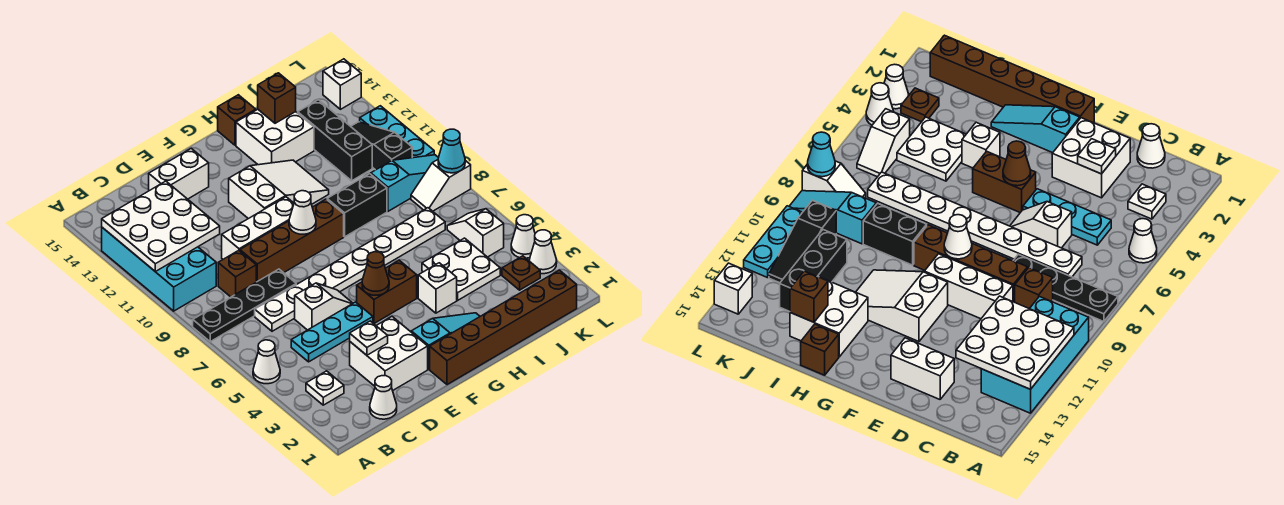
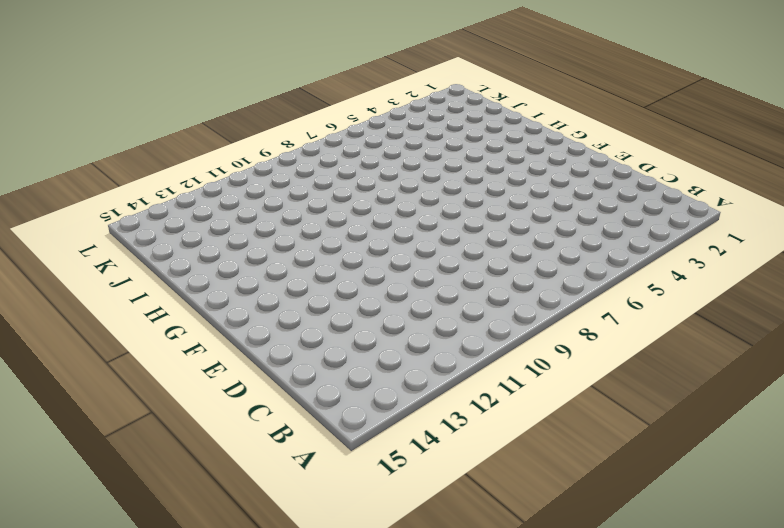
none -> white cone A5 level 1
none -> black plate A8:D8 level 1
none -> cyan brick A10:B13 level 1
none -> white plate B3 level 1

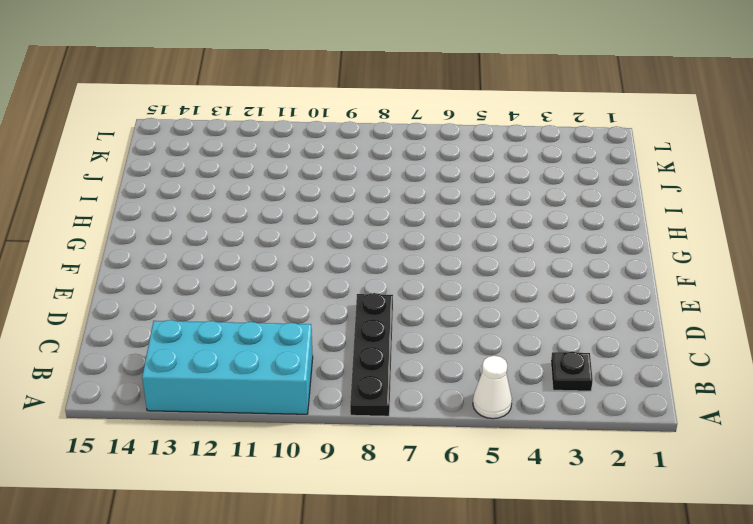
black plate B3 level 1 -> white plate B3 level 1
none -> white cone C1 level 1
none -> cyan plate C5:E5 level 1
none -> white plate C7:J7 level 1
none -> brown brick C9 level 1

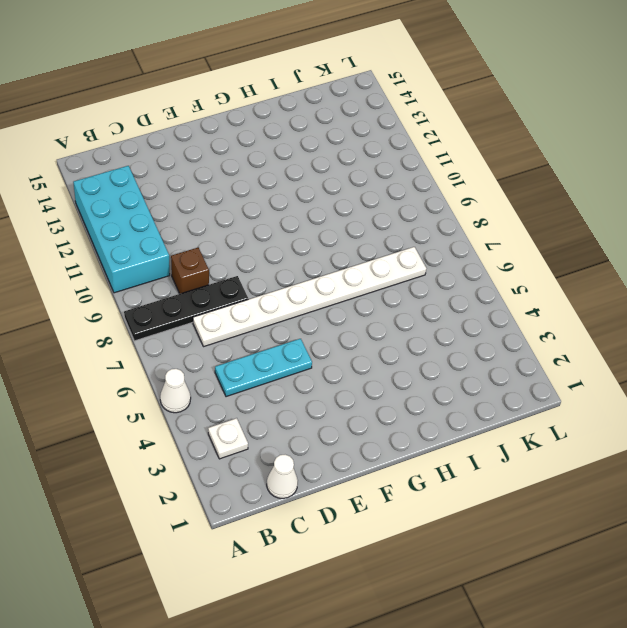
none -> white brick D2:E3 level 1
none -> white slope D6:E6 level 1 top D
none -> brown brick D9:G9 level 1
none -> white brick D10:F10 level 1

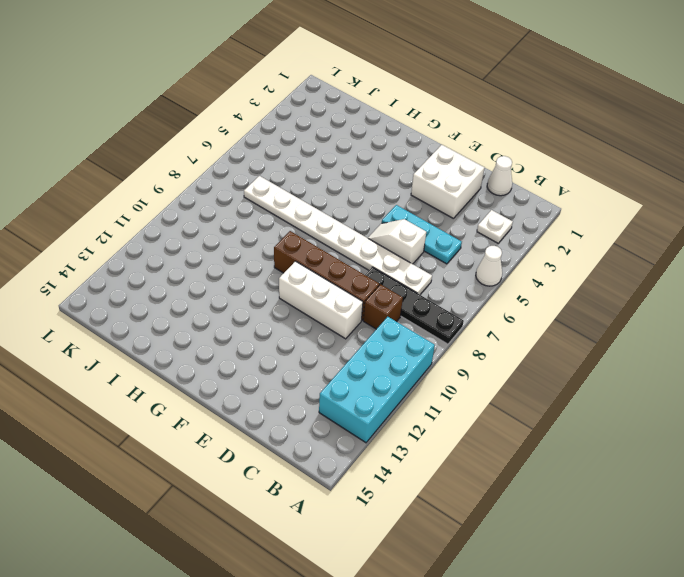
none -> white brick D14:E14 level 1
none -> brown brick F1:K1 level 1
none -> cyan slope F2:H2 level 1 top F
none -> brown brick F5:G5 level 1

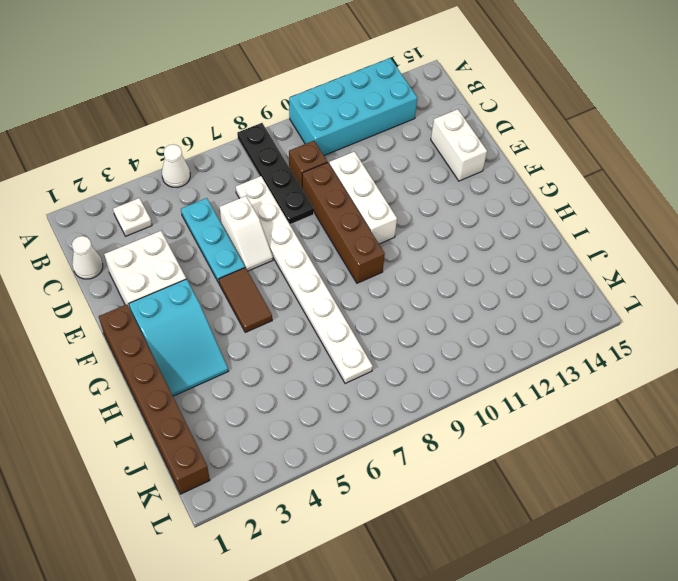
cyan slope F2:H3 level 1 top F -> cyan slope F2:H2 level 1 top F
brown tile F5:G5 level 1 -> brown brick F5:G5 level 1
none -> white slope F11:H12 level 1 top F
none -> white brick H4 level 1
none -> black brick H9:I9 level 1
none -> white brick H13:I14 level 1

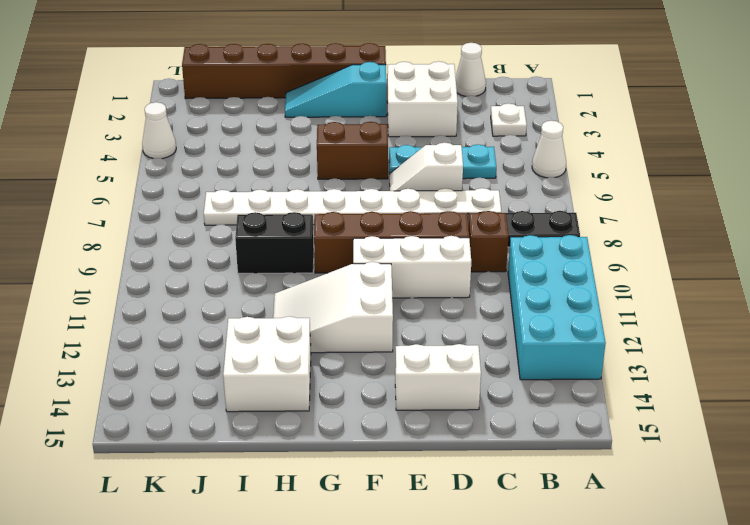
none -> white brick H4 level 1
none -> brown brick H15 level 1
none -> white plate I4:J5 level 1
none -> cyan slope J9:L9 level 1 top J

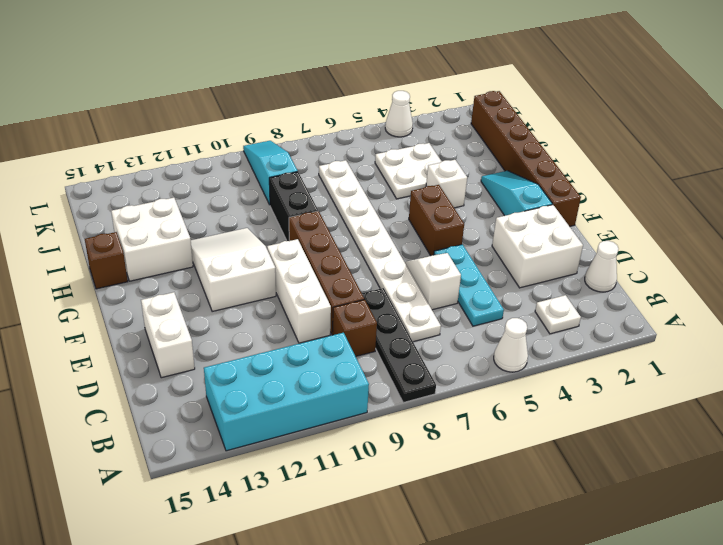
none -> black brick J11:J13 level 1
none -> brown plate K3 level 1
none -> white slope K5:K6 level 1 top 5
none -> white slope K8:L8 level 1 top L

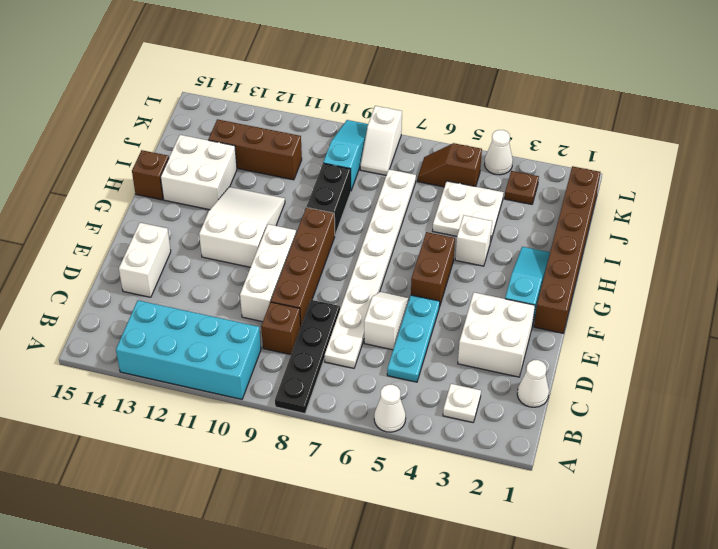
brown brick J11:J13 level 1 -> black brick J11:J13 level 1
brown slope K5:K6 level 1 top 5 -> white slope K5:K6 level 1 top 5
none -> black slope K10:K12 level 1 top 10
none -> white cone L3 level 1
none -> cyan plate L10:L12 level 1
none -> white brick L14 level 1

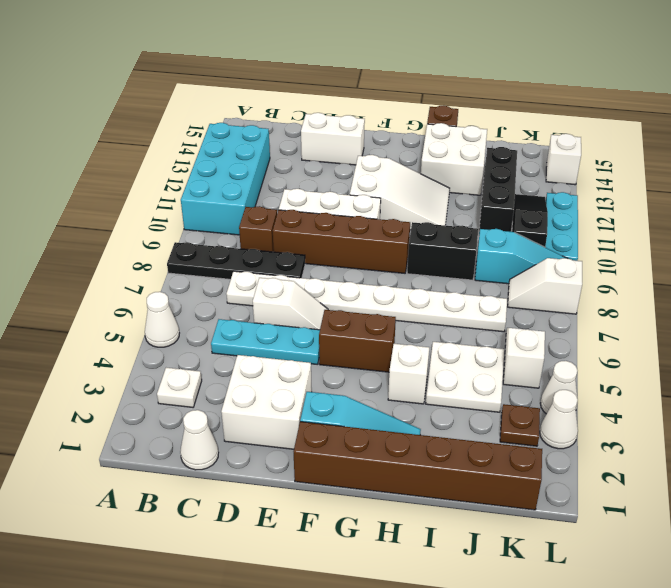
none -> white plate A11:C13 level 2
none -> white plate D3 level 2
none -> brown cone F5 level 2
none -> white cone F9 level 2

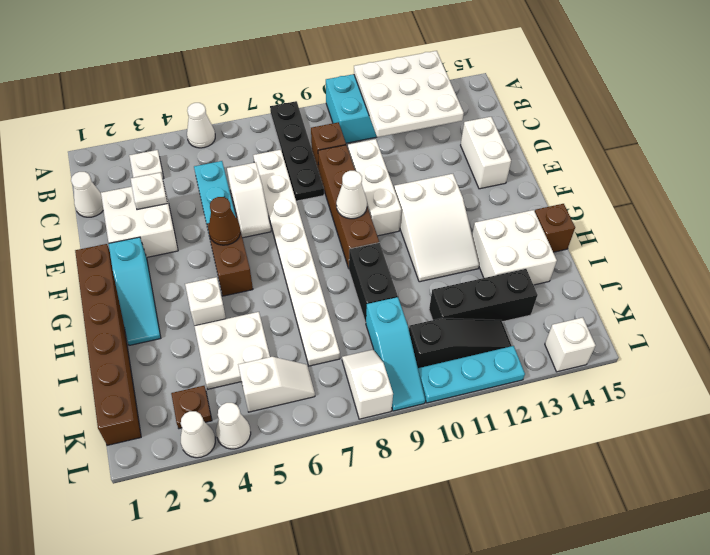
none -> brown brick I14 level 2
none -> cyan cone L8 level 2

